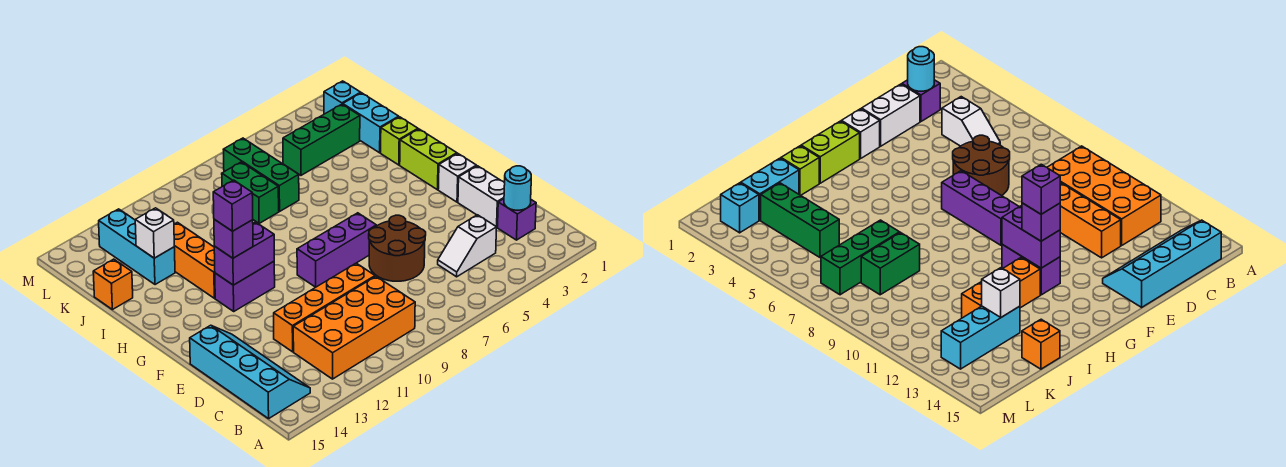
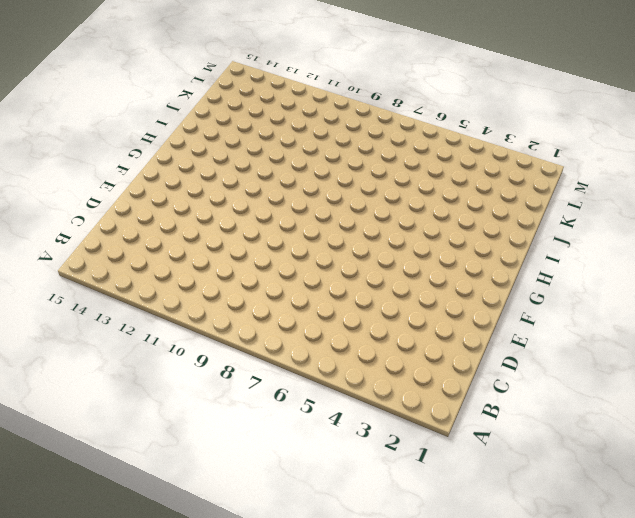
none -> orange brick B9:C12 level 1
none -> cyan slope B14:E15 level 1 top 15
none -> purple brick C2 level 1

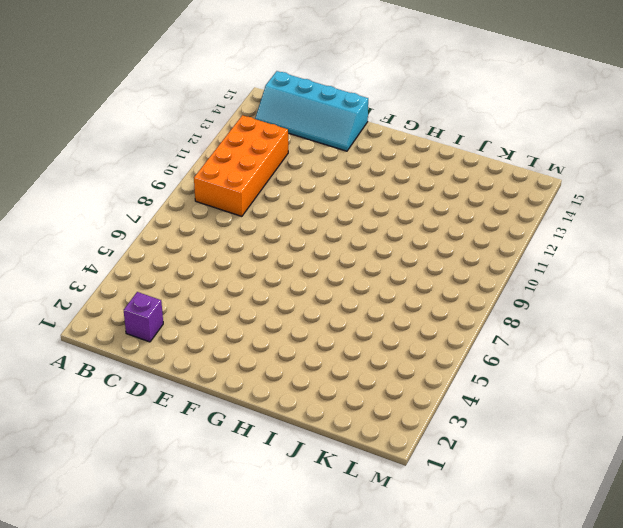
none -> white slope C4:C5 level 1 top 4
none -> white brick D2:E2 level 1
none -> brown round brick D6:E7 level 1

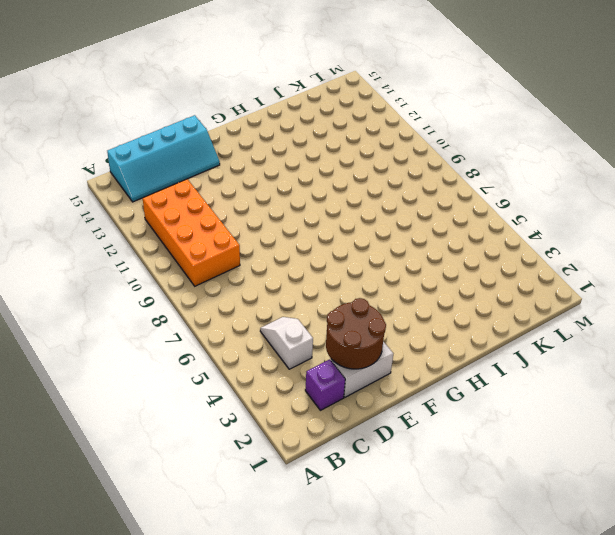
brown round brick D2:E3 level 2 -> brown round brick D6:E7 level 1
none -> orange brick D9:D12 level 1
none -> white brick F2 level 1
none -> purple brick F7:F9 level 1

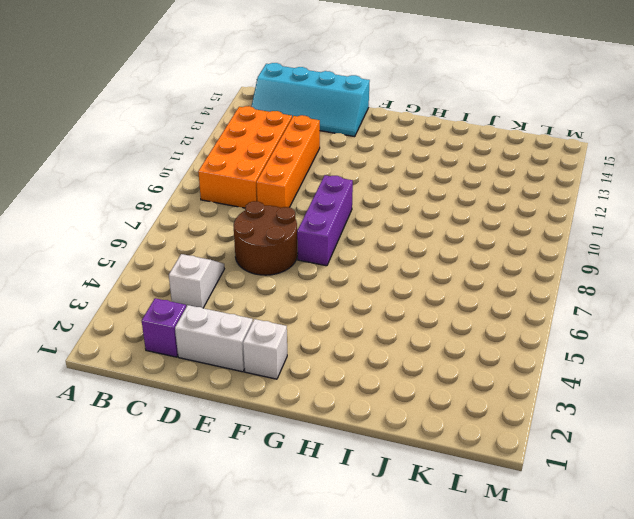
none -> lime brick G2:H2 level 1
none -> purple brick G11:G12 level 1
none -> orange brick H12:J12 level 1

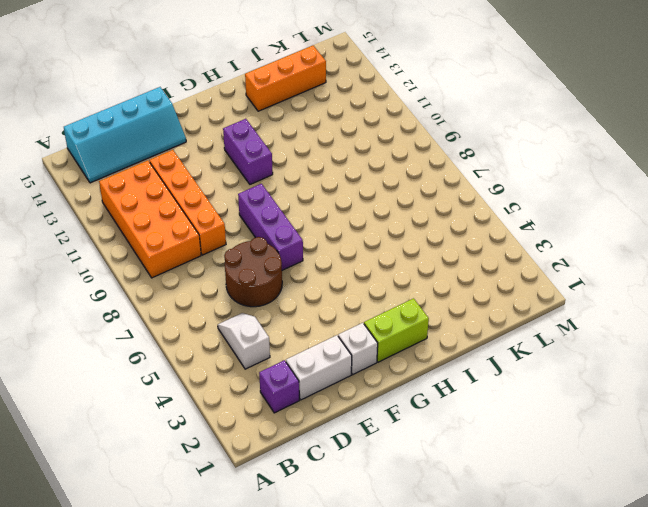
orange brick I14:K14 level 1 -> orange brick H12:J12 level 1
none -> lime brick I2 level 1
none -> cyan brick J2:K2 level 1
none -> green brick J7:L7 level 1

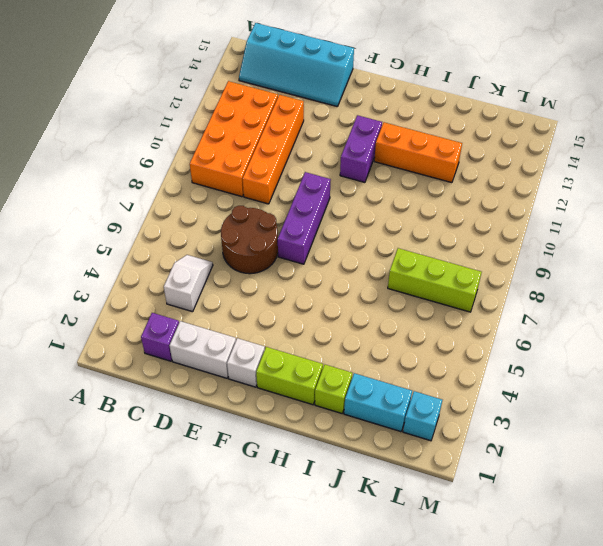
lime brick J7:L7 level 1 -> green brick J7:L7 level 1
none -> green brick J8:K8 level 1
none -> cyan brick J13:L13 level 1
none -> orange brick J15 level 1

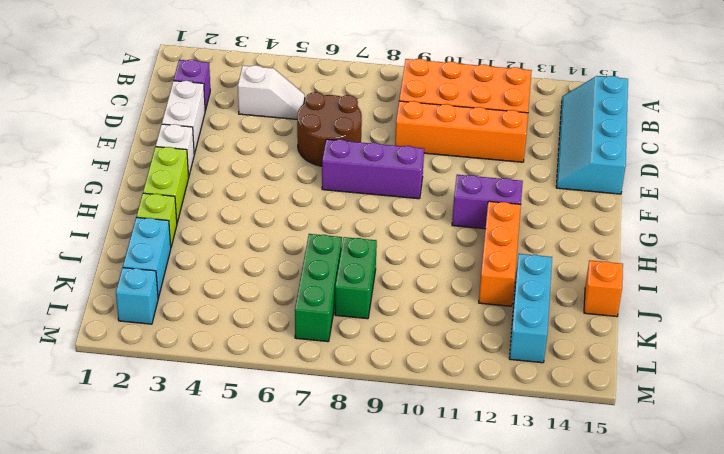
none -> green brick K3:K5 level 1
none -> cyan round brick C2 level 2
none -> purple brick G11:G12 level 2

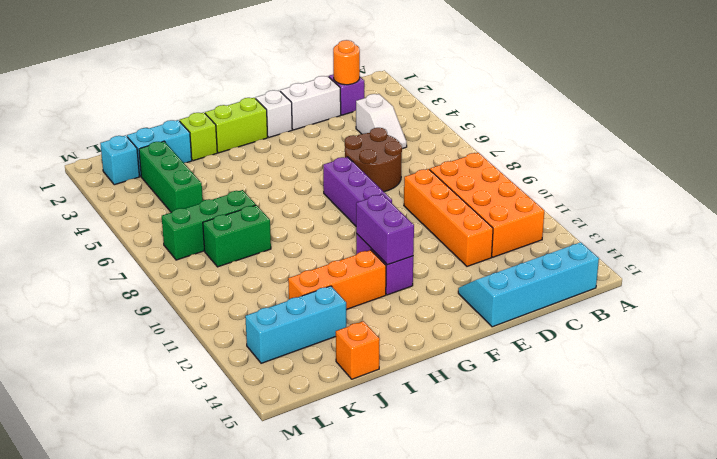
orange round brick C2 level 2 -> cyan round brick C2 level 2
none -> white brick J13 level 2
none -> purple brick G12 level 3
none -> purple brick G12 level 4

